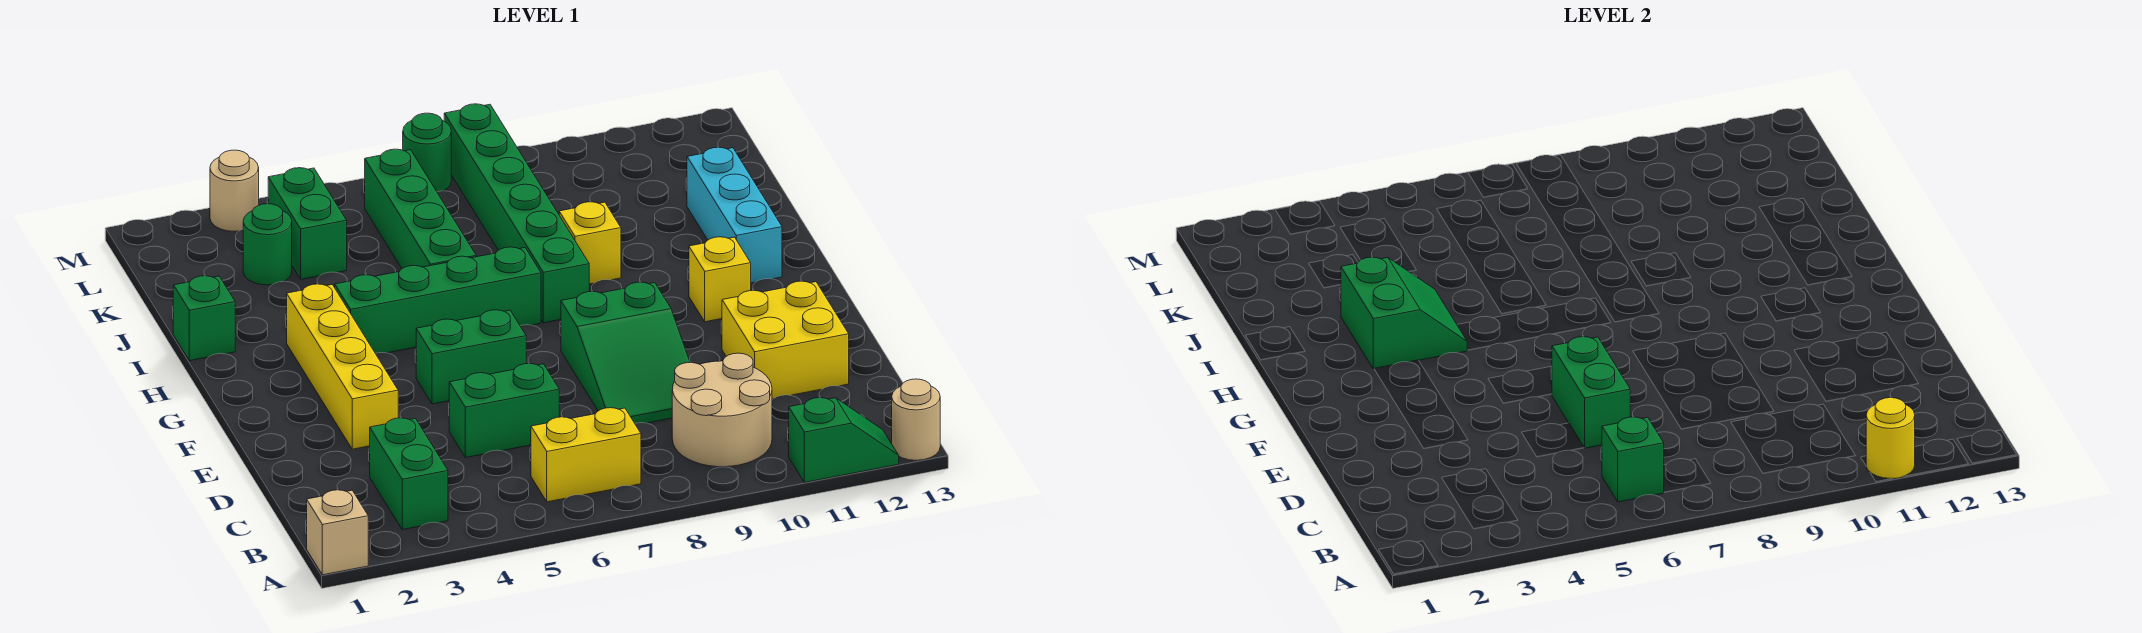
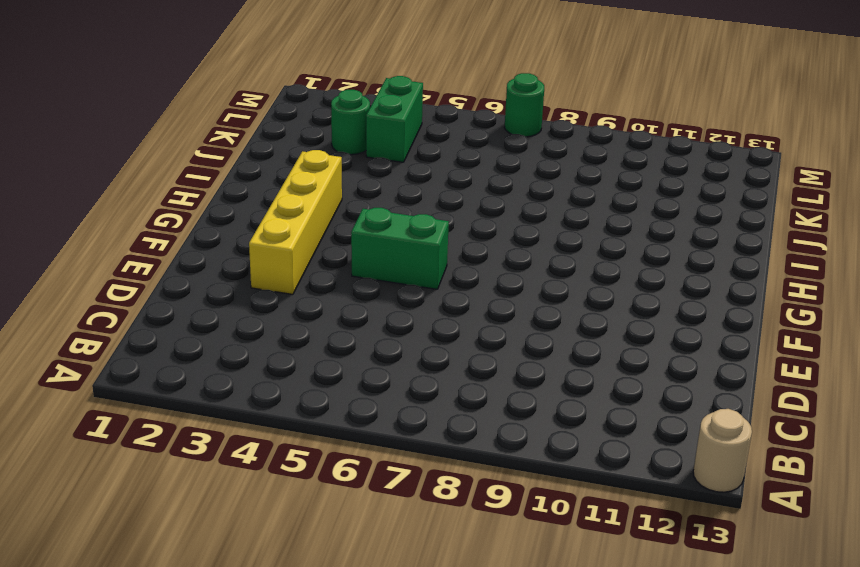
none -> tan brick A1 level 1
none -> green slope A11:A12 level 1 top 11
none -> green brick B3:C3 level 1

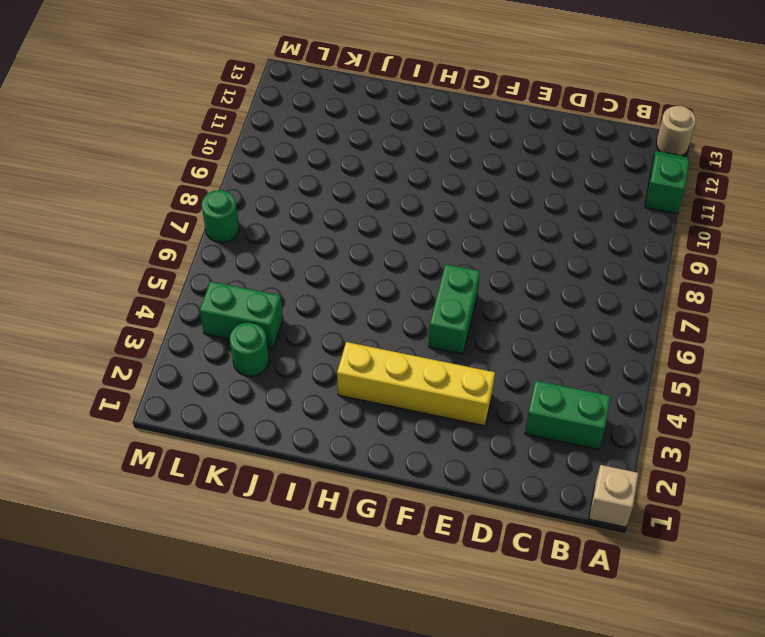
none -> yellow brick B6:B7 level 1
none -> tan round brick B9:C10 level 1
none -> green brick D5:D6 level 1

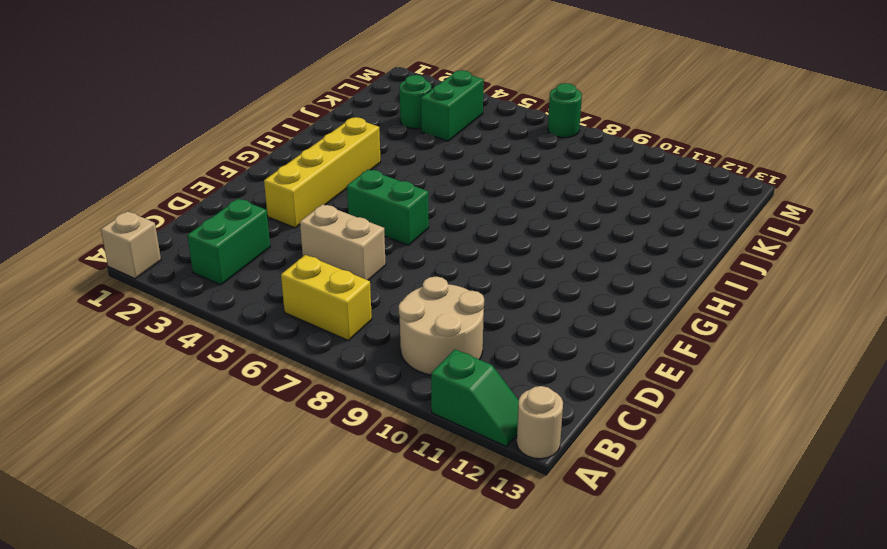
tan brick D5:D6 level 1 -> green brick D5:D6 level 1
none -> green slope D8:F9 level 1 top F
none -> yellow brick D11:E12 level 1
none -> yellow brick G11 level 1

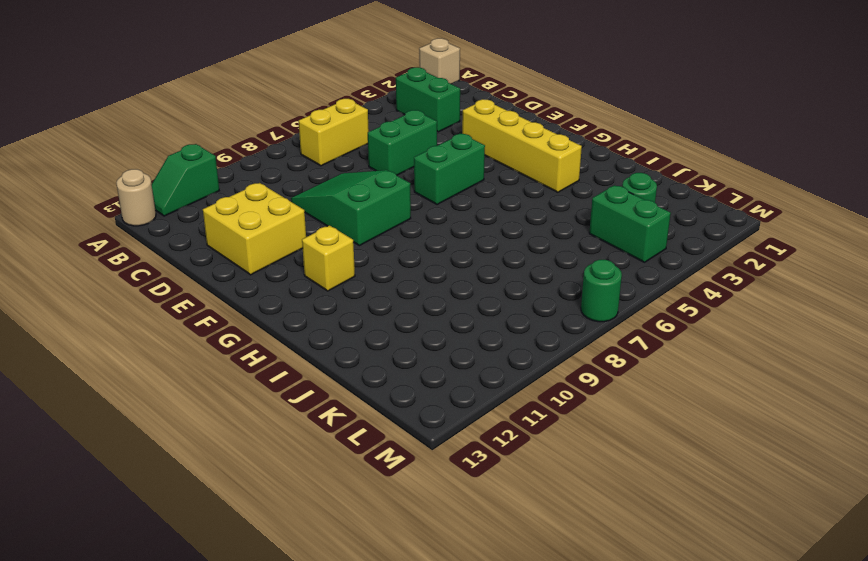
none -> tan round brick B9:C10 level 1
none -> green brick H4:H7 level 1
none -> green brick H8:M8 level 1

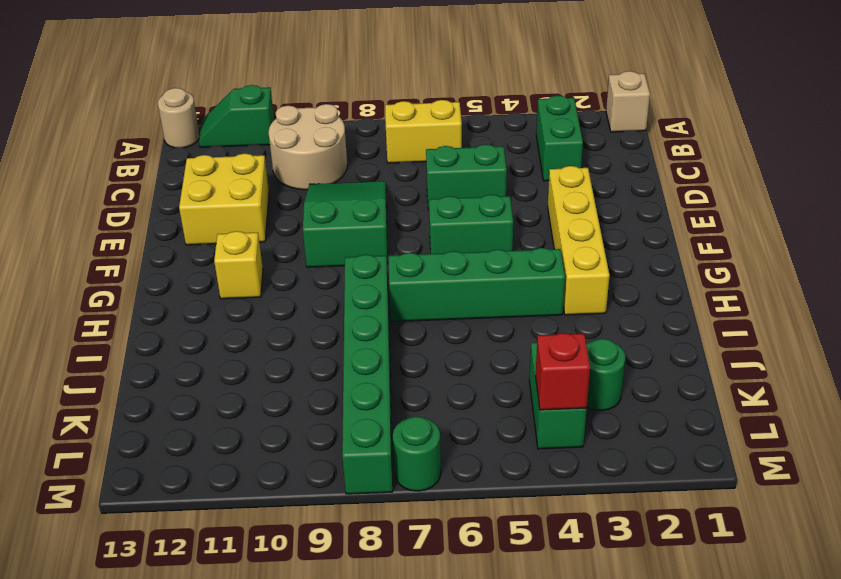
red brick L4 level 2 -> none
none -> cyan brick H12:J12 level 1
none -> green brick I1 level 1
none -> green brick I6:L6 level 1

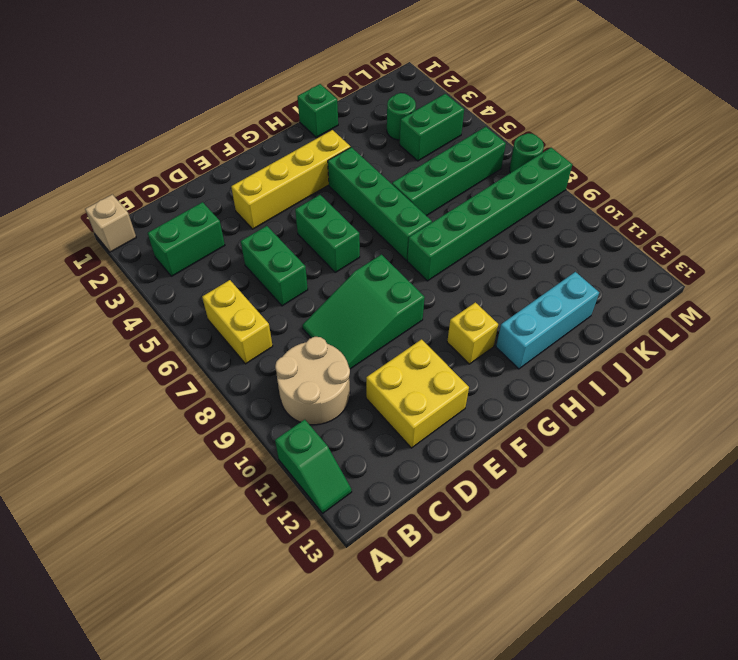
none -> tan round brick A13 level 1
none -> yellow brick I9 level 1
none -> tan round brick M3 level 1

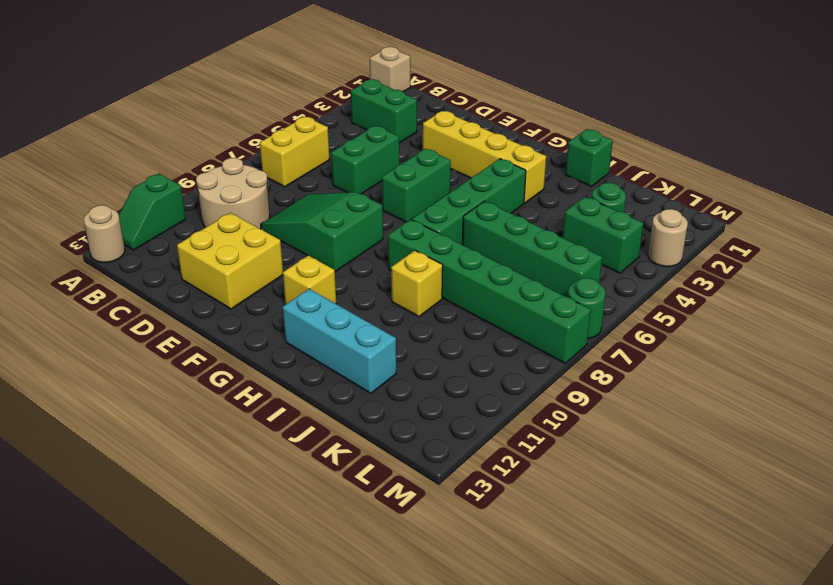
none -> yellow round brick A11 level 2
none -> green brick B6 level 2
none -> green brick D6:E6 level 2

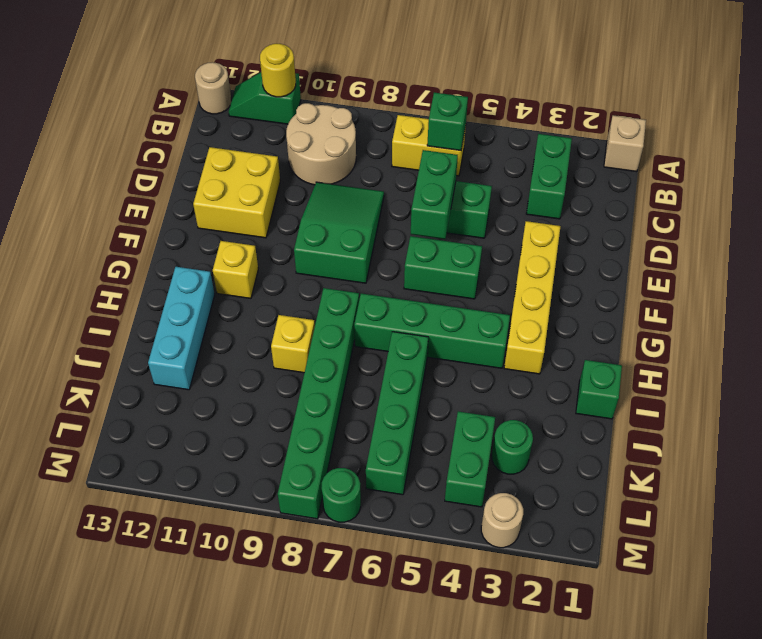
none -> green slope H3:I4 level 2 top 3

